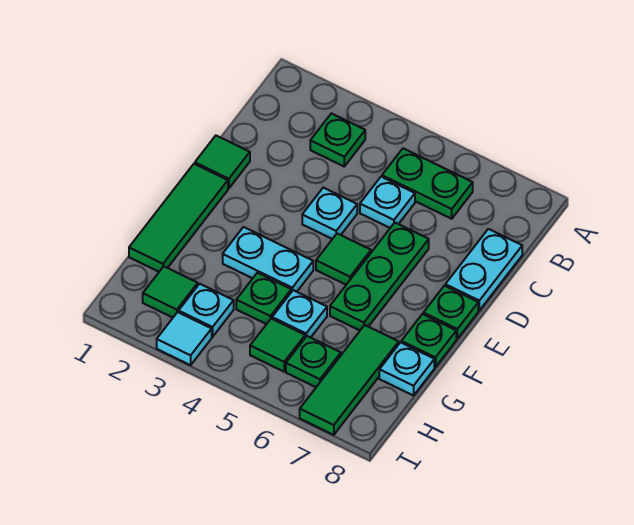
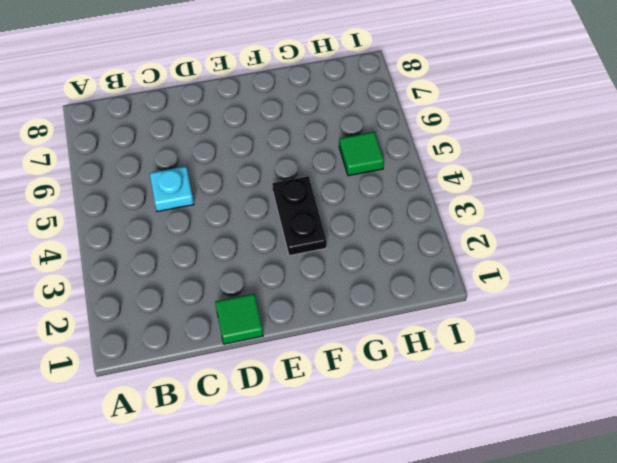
black plate F3:F4 level 1 -> cyan plate F3:F4 level 1
none -> green plate B3 level 1
none -> green plate B5:B6 level 1
none -> cyan plate C8:D8 level 1

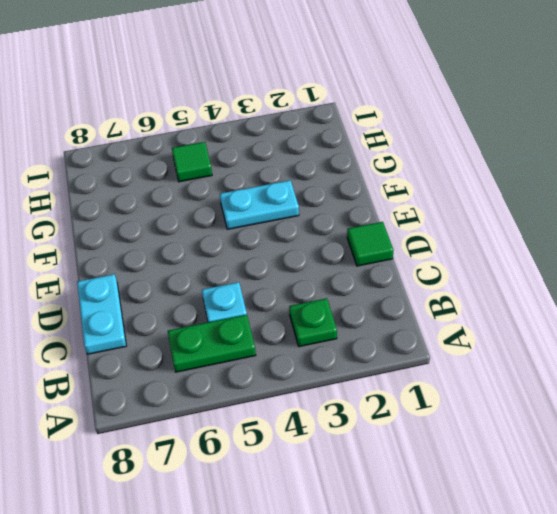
none -> cyan plate D4 level 1
none -> green plate D6:F6 level 1
none -> green tile E1:G1 level 1

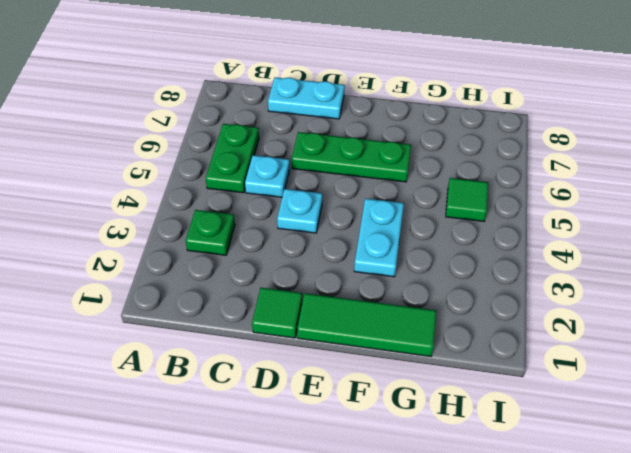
none -> green tile E5 level 1
none -> green plate E8 level 1
none -> green plate F8 level 1

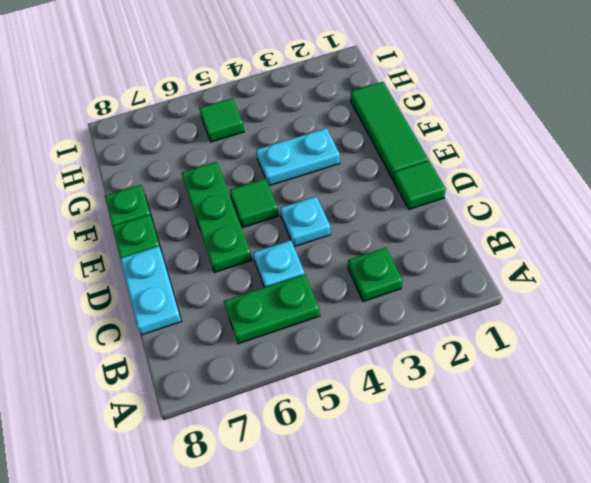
none -> green plate G4 level 1
none -> cyan plate G5 level 1
none -> green tile G7:I7 level 1

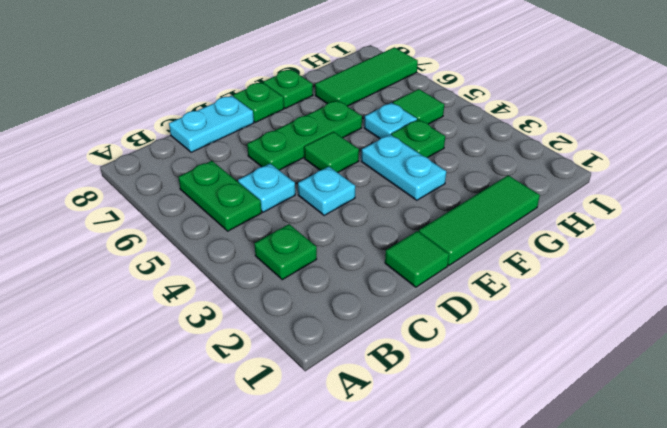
none -> cyan plate G8 level 1
none -> green tile H2 level 1
none -> cyan plate H3 level 1

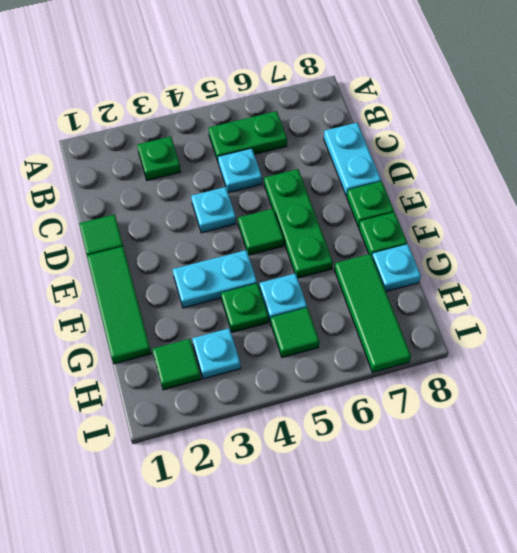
none -> green plate H6 level 1
none -> cyan tile I3 level 1

